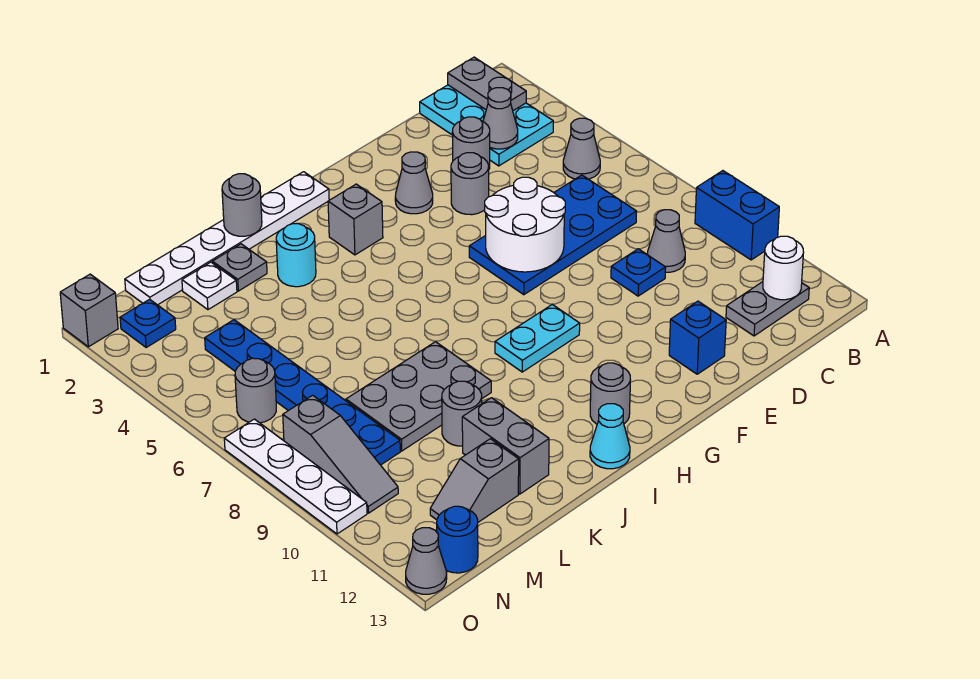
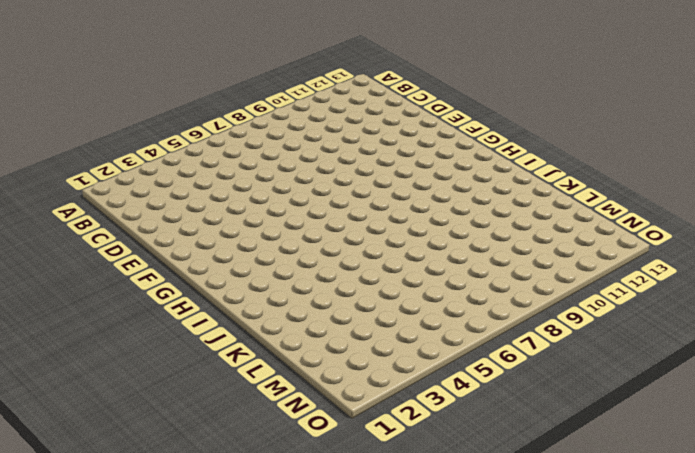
none -> blue brick A9:A10 level 1
none -> cyan plate B1:C3 level 1
none -> grey cone B5 level 1
none -> grey plate B12:C12 level 1

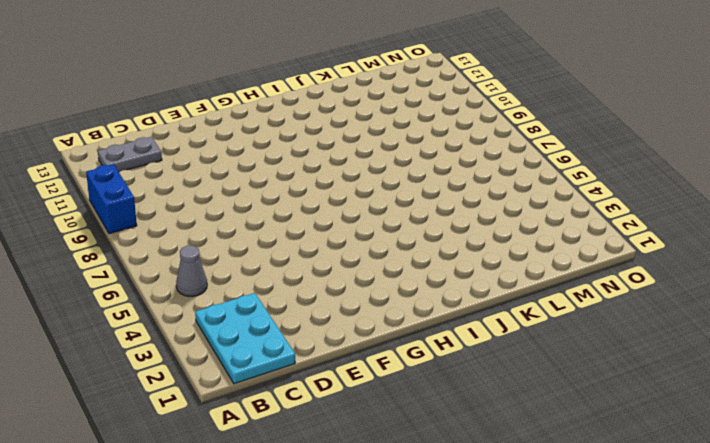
none -> blue plate C6:F7 level 1
none -> grey cone C9 level 1
none -> grey round brick D3 level 1
none -> blue plate D9 level 1

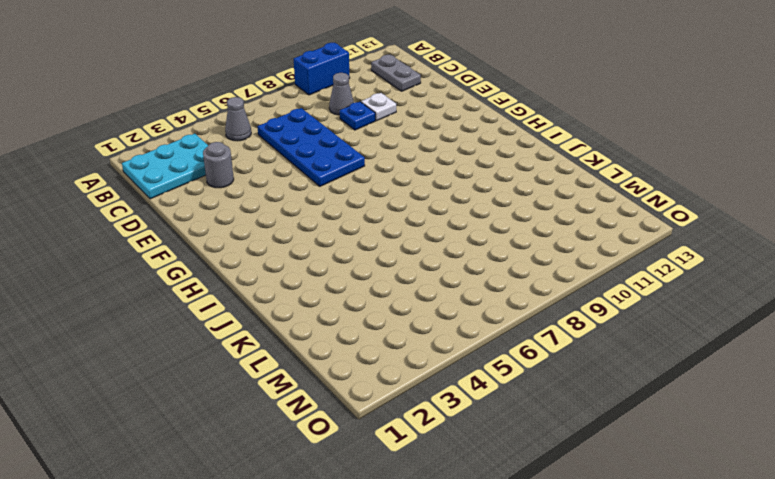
white plate D10 level 1 -> white plate L2 level 1
none -> grey round brick E4 level 1
none -> blue brick E12 level 1
none -> grey cone F3 level 1
none -> cyan plate G9:H9 level 1

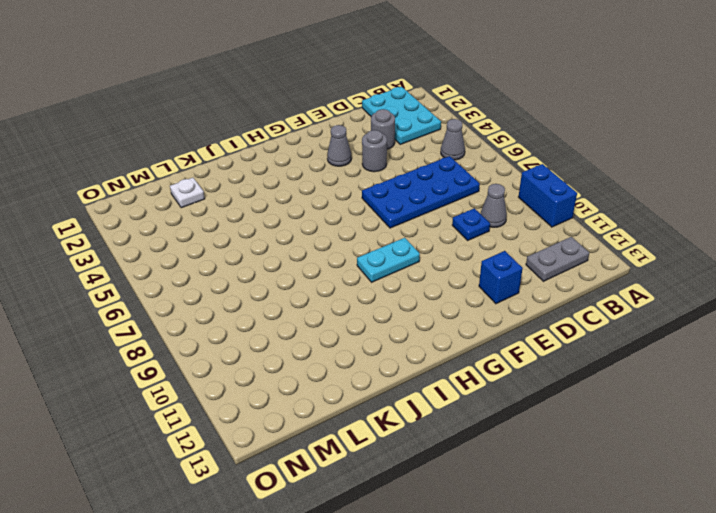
none -> white plate H1:M1 level 1
none -> grey brick H3 level 1
none -> grey round brick H12 level 1
none -> cyan cone I13 level 1

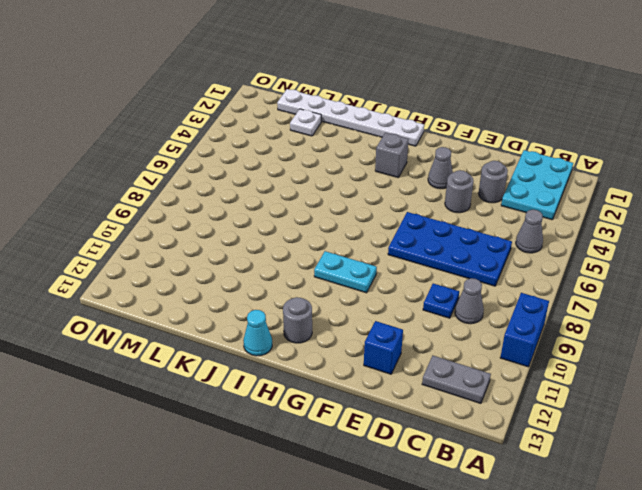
none -> cyan round brick J3 level 1
none -> grey plate J8:L9 level 1
none -> grey plate K2 level 1
none -> grey round brick K10 level 1

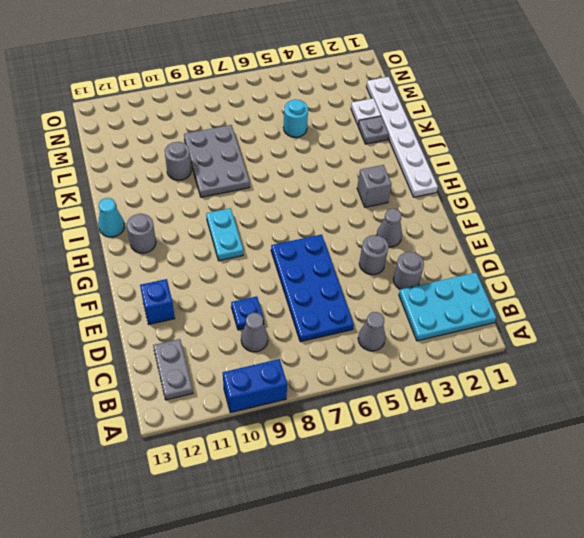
cyan round brick L5 level 1 -> cyan round brick J3 level 1
none -> grey brick K11:K12 level 1
none -> grey slope L12:M12 level 1 top L
none -> blue plate M4:M9 level 1
none -> blue plate N2 level 1

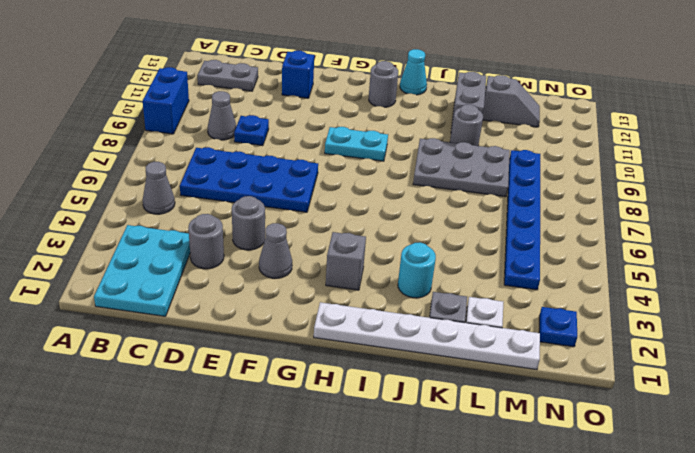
none -> grey round brick N6 level 1
none -> grey slope N8:N10 level 1 top 8
none -> blue round brick N13 level 1
none -> grey brick O1 level 1

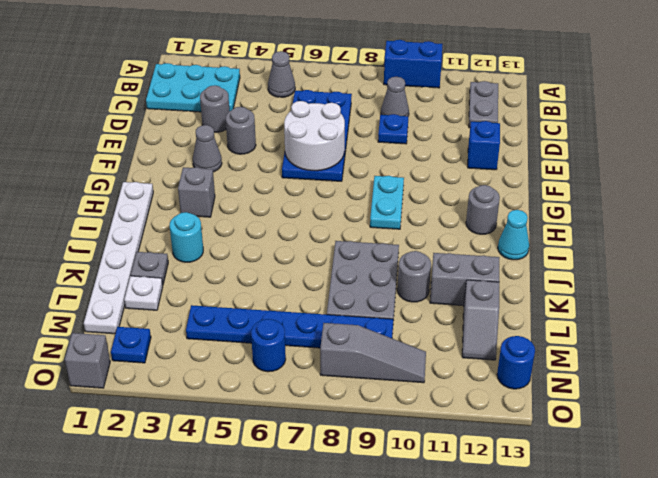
blue round brick N6 level 1 -> grey round brick N6 level 1
none -> white plate O7:O10 level 1
none -> grey cone O13 level 1
none -> grey plate B1:B2 level 2
none -> white round brick B12 level 2

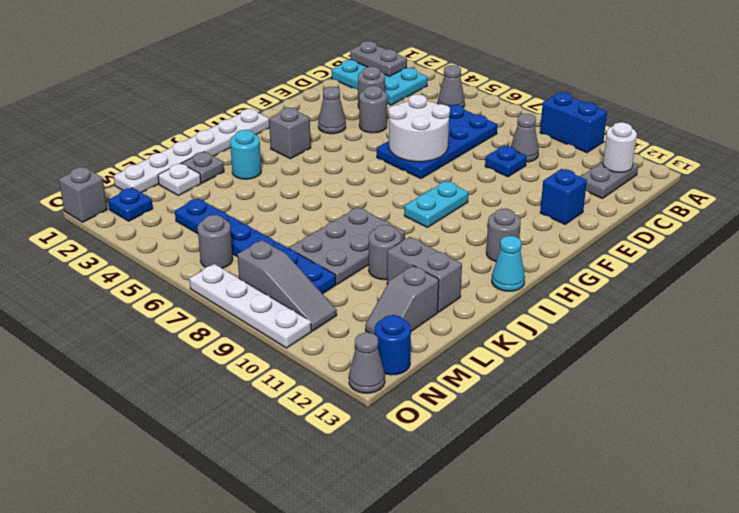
none -> grey cone C3 level 2
none -> grey round brick J1 level 2

